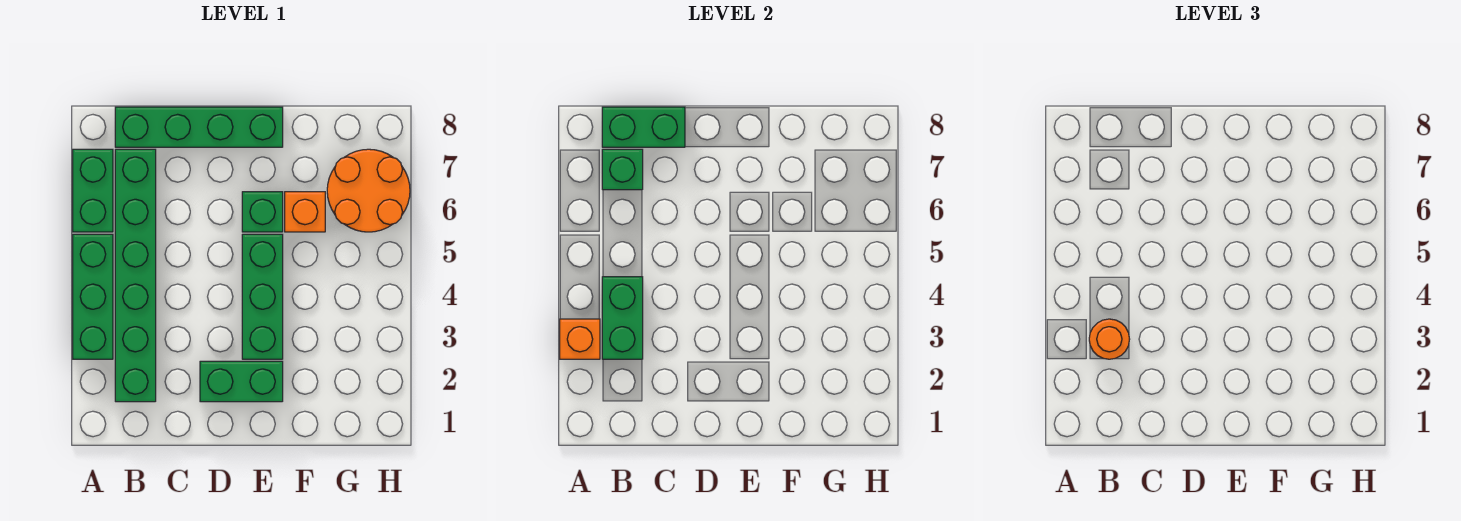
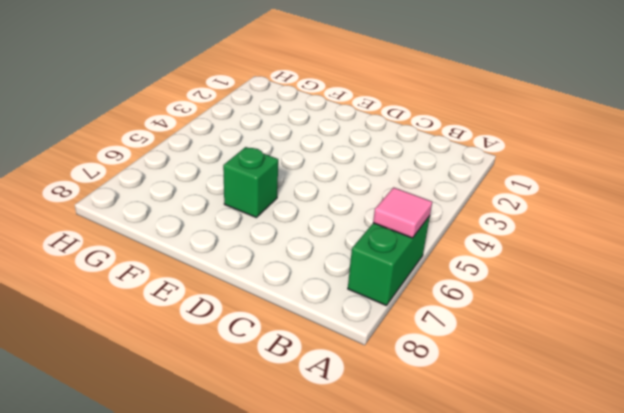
pink tile A6 level 2 -> none
none -> green brick A3:A5 level 1
none -> green brick B2:B7 level 1
none -> green brick B8:E8 level 1

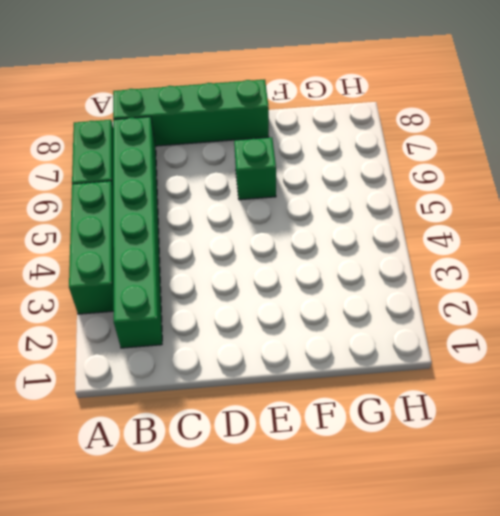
none -> green brick D2:E2 level 1
none -> green brick E3:E5 level 1
none -> orange brick F6 level 1

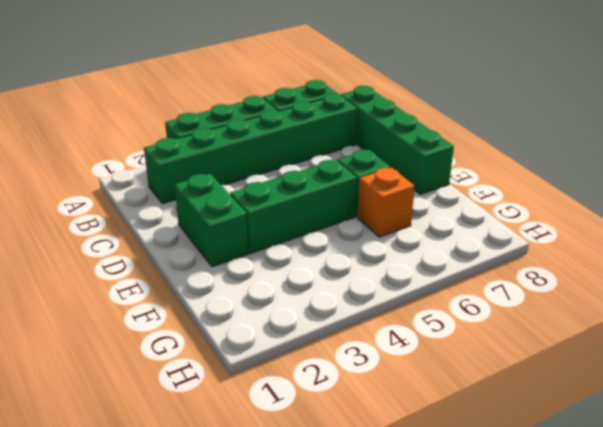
none -> orange round brick G6:H7 level 1
none -> orange brick A3 level 2
none -> green brick B3:B4 level 2

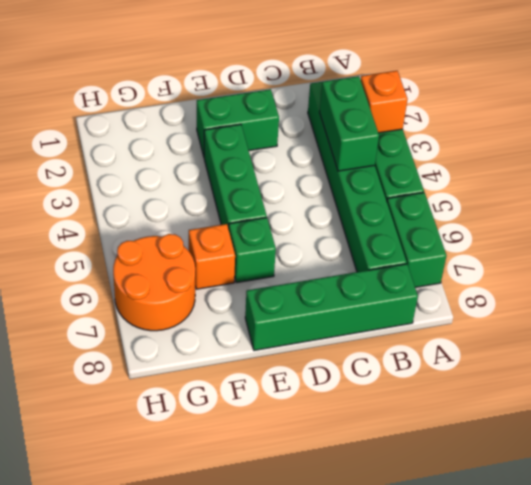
none -> green brick B7 level 2
none -> green brick B8:C8 level 2
none -> orange round brick B3 level 3

